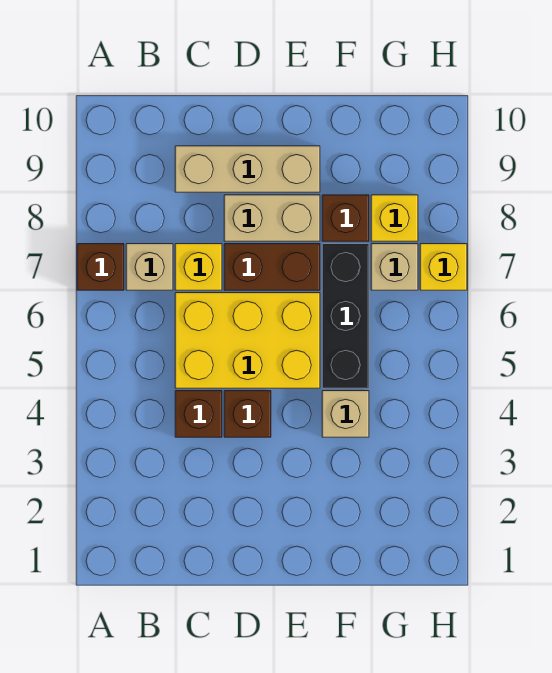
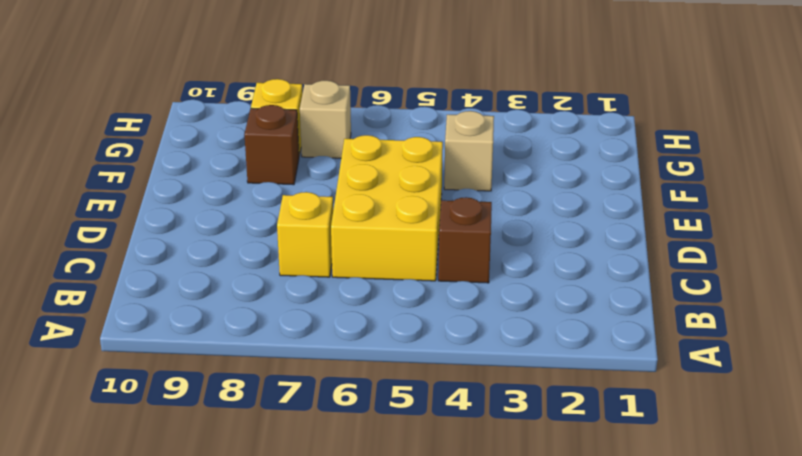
none -> brown brick A7 level 1
none -> tan brick B7 level 1
none -> tan brick C9:E9 level 1

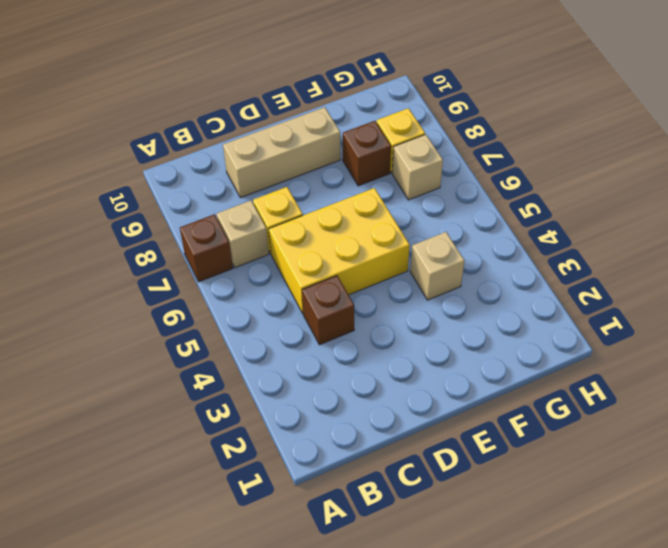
none -> brown brick D4 level 1
none -> brown brick D7:E7 level 1
none -> tan brick D8:E8 level 1

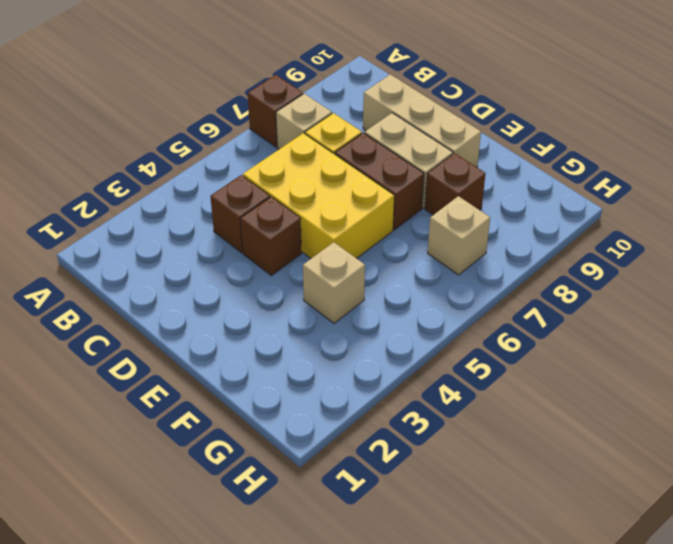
none -> black brick F5:F7 level 1
none -> yellow brick G8 level 1
none -> yellow brick H7 level 1

